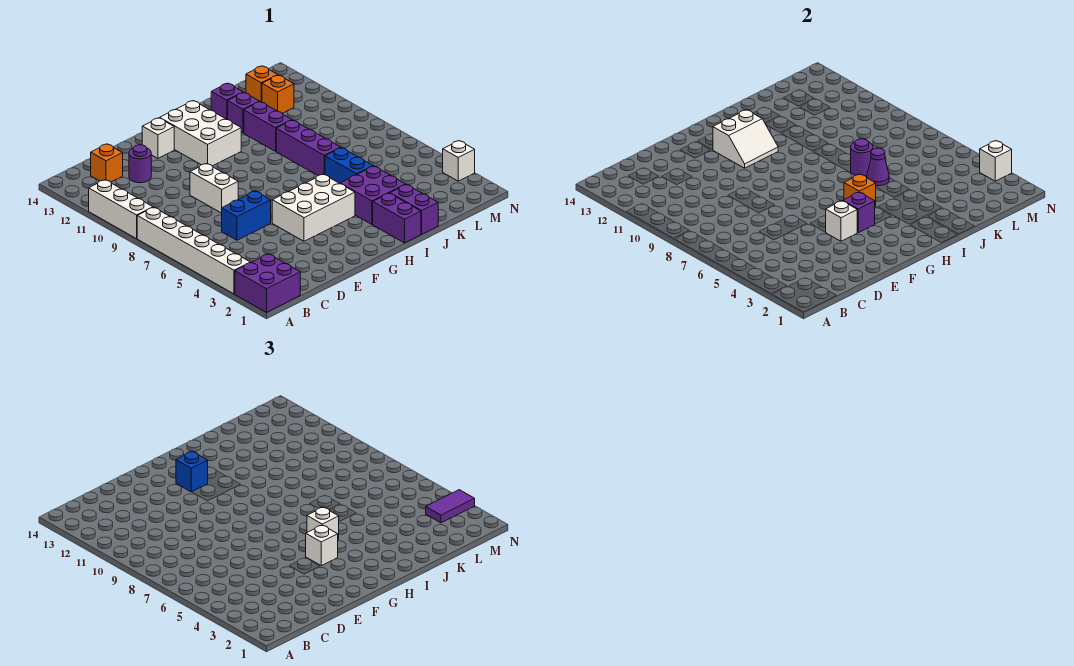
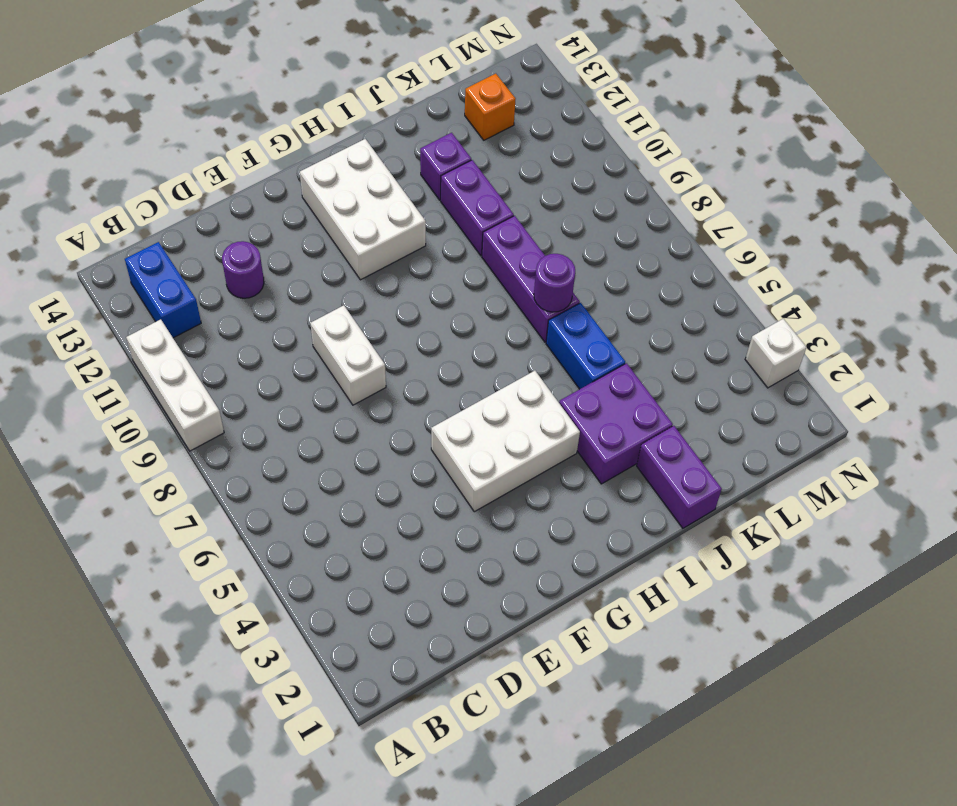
blue brick B12:B13 level 1 -> blue brick D6:E6 level 1
none -> purple brick A1:B2 level 1
none -> white brick A3:A8 level 1
none -> orange brick C13 level 1
none -> white brick F13 level 1

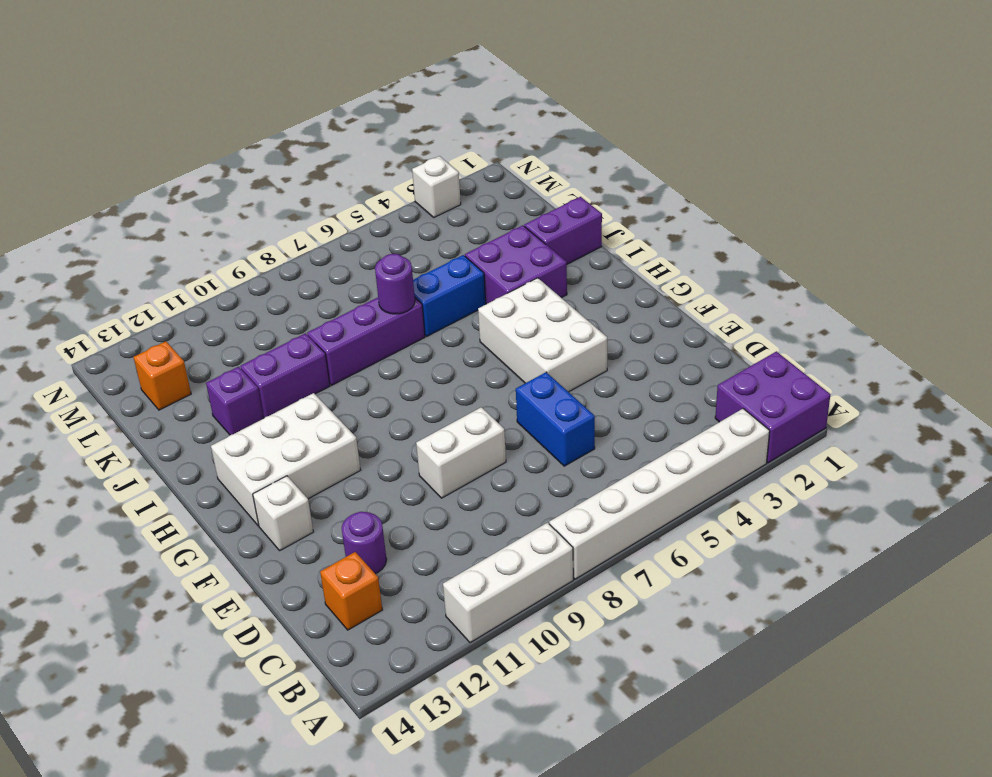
none -> purple brick I1:I2 level 1
none -> purple brick J13 level 1
none -> orange brick L12 level 1
none -> white brick F4 level 2

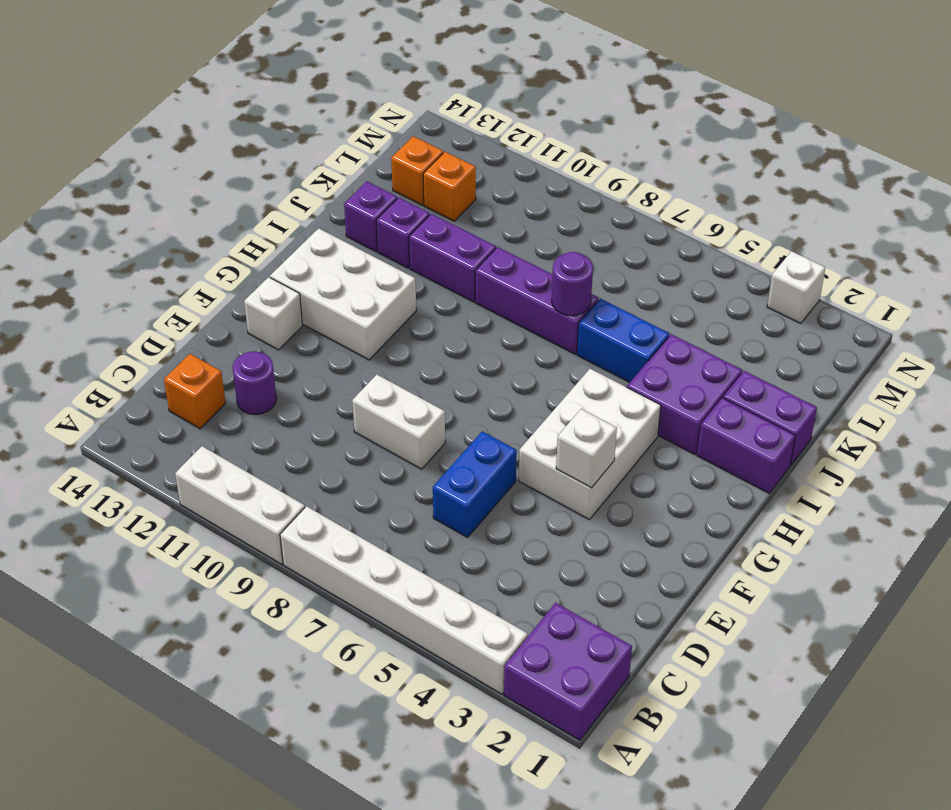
none -> purple brick G4 level 2
none -> white slope G11:H12 level 2 top 12
none -> orange brick H5 level 2
none -> purple cone J6 level 2

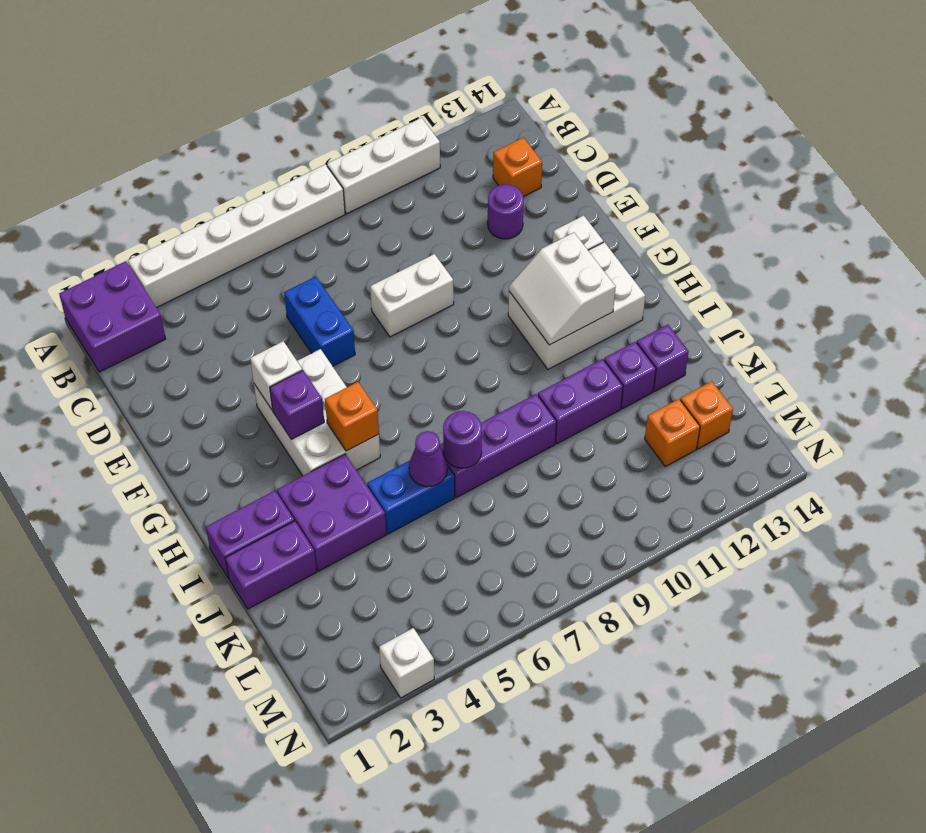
none -> white brick N3 level 2
none -> white brick G4 level 3
none -> blue brick G12 level 3
none -> white brick H5 level 3

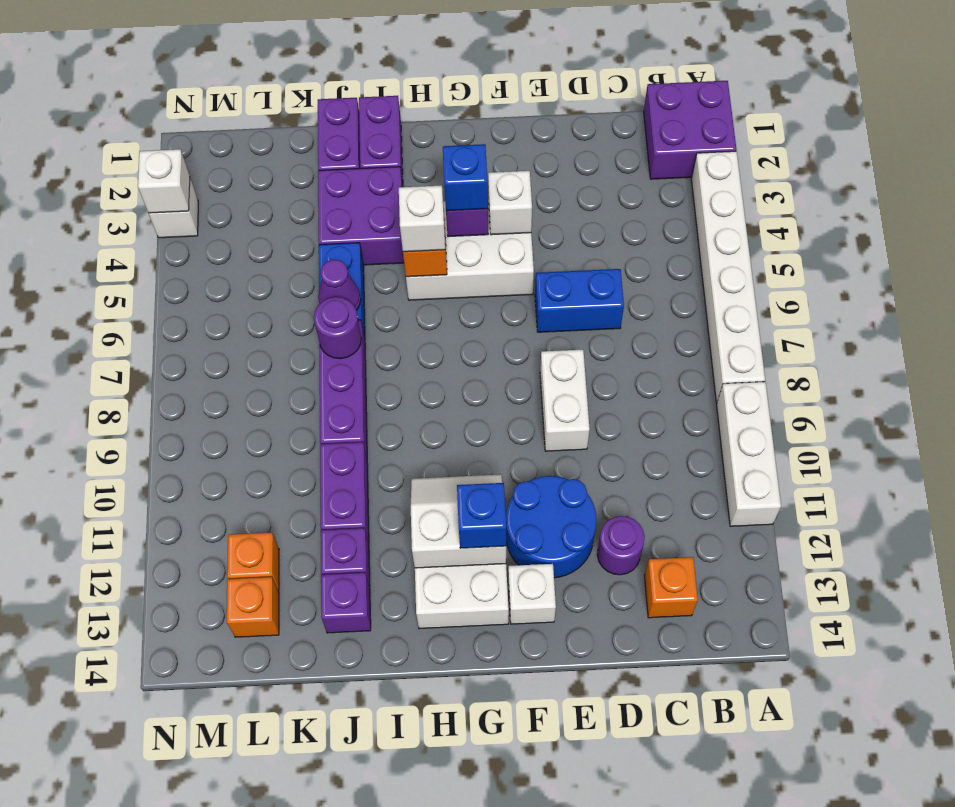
blue round brick E11:F12 level 1 -> none
blue brick G4 level 3 -> white brick G4 level 3
none -> purple tile M3:N3 level 3

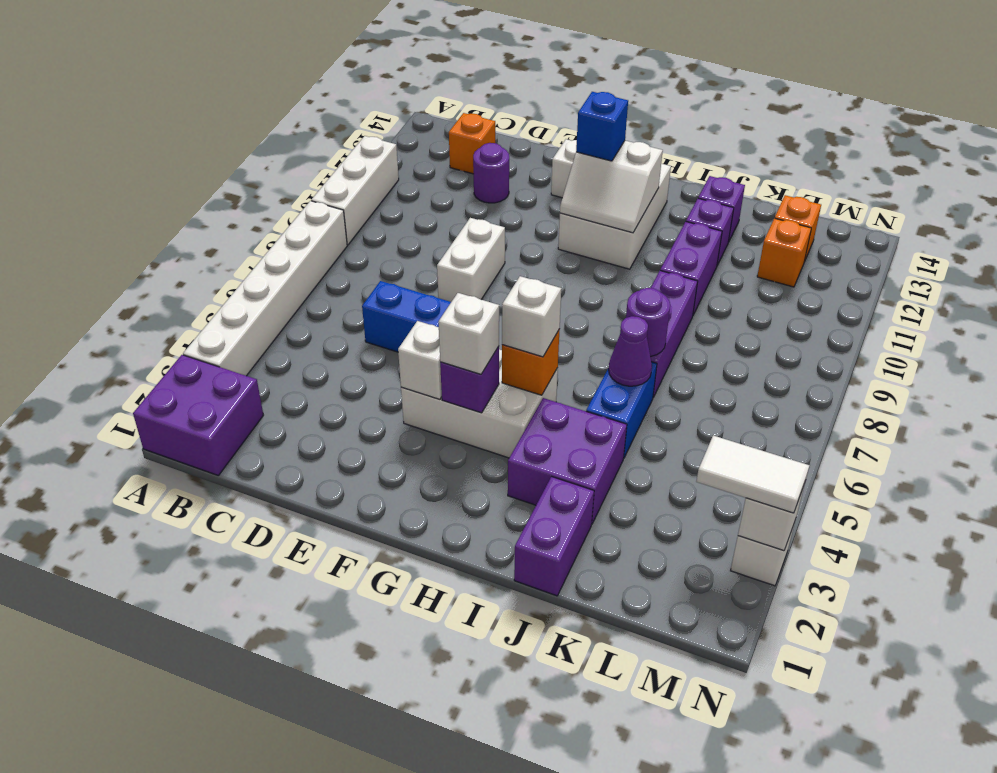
white tile M3:N3 level 3 -> purple tile M3:N3 level 3
none -> purple brick I1:I2 level 1

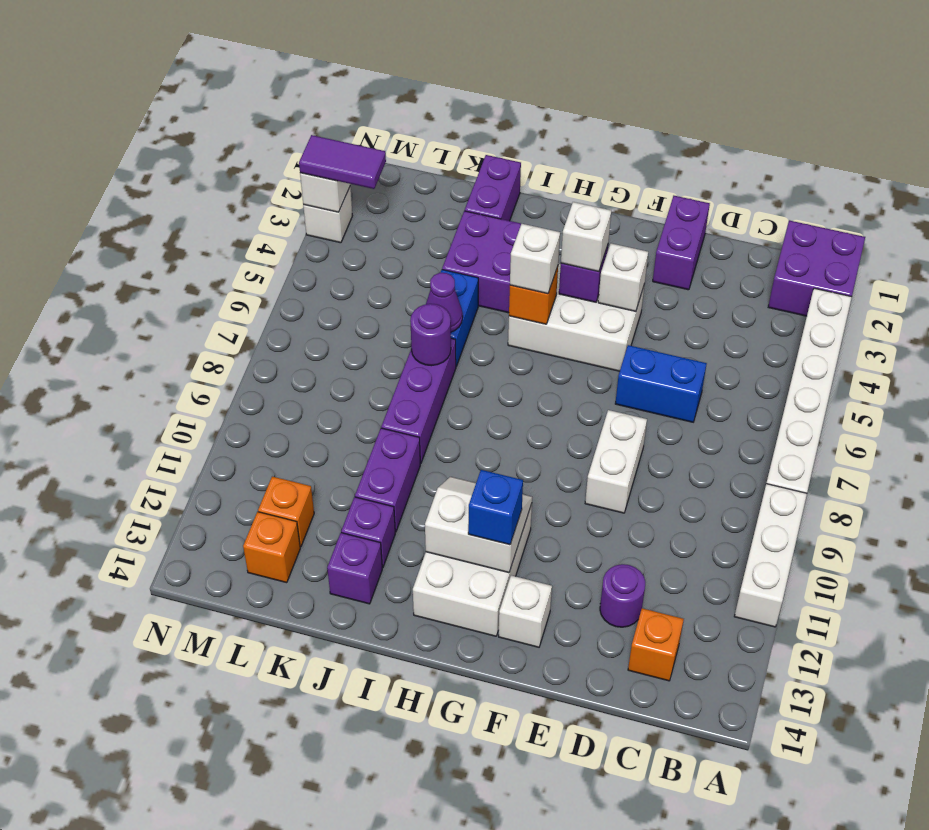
purple brick E1:E2 level 1 -> purple brick I1:I2 level 1

